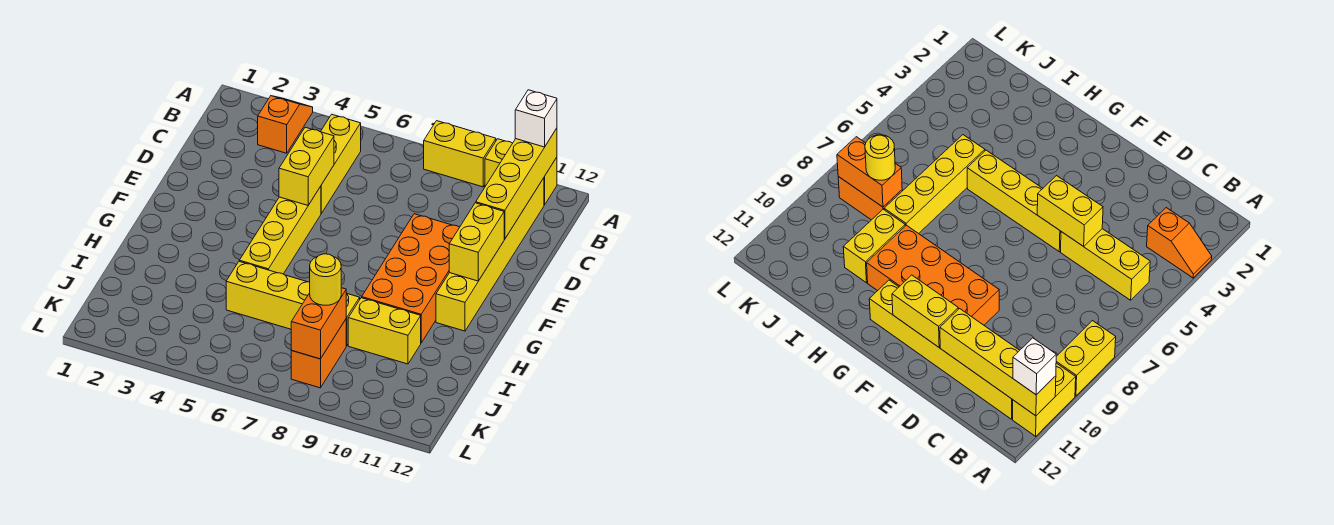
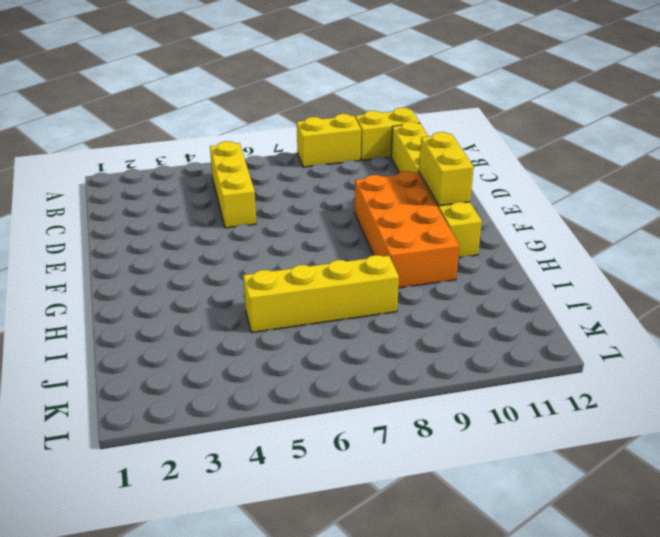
none -> orange slope A3:B3 level 1 top B
none -> yellow brick E5:H5 level 1
none -> yellow brick I9:I10 level 1

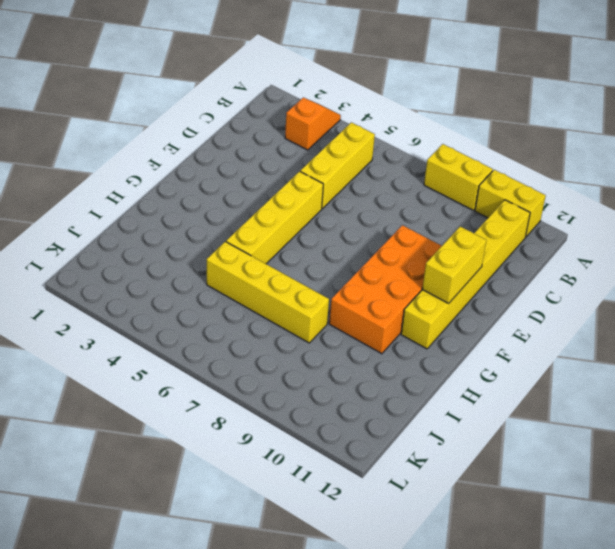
none -> yellow brick I9:I10 level 1
none -> orange brick J8:K8 level 1
none -> yellow brick A11:D11 level 2

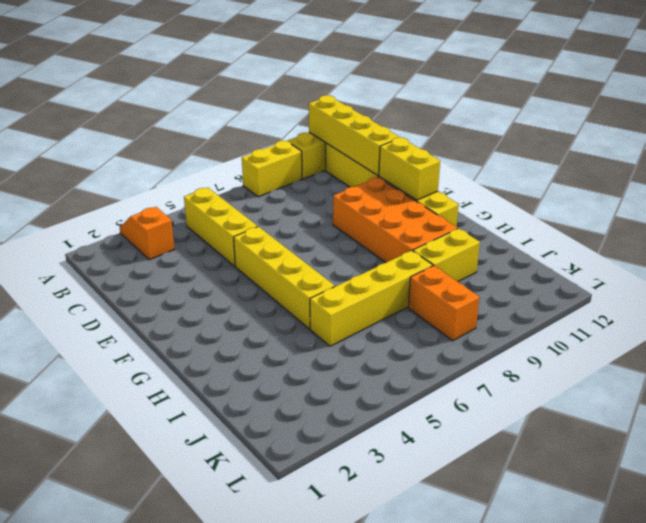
none -> yellow brick D5:E5 level 2
none -> orange brick J8:K8 level 2
none -> white brick A11 level 3

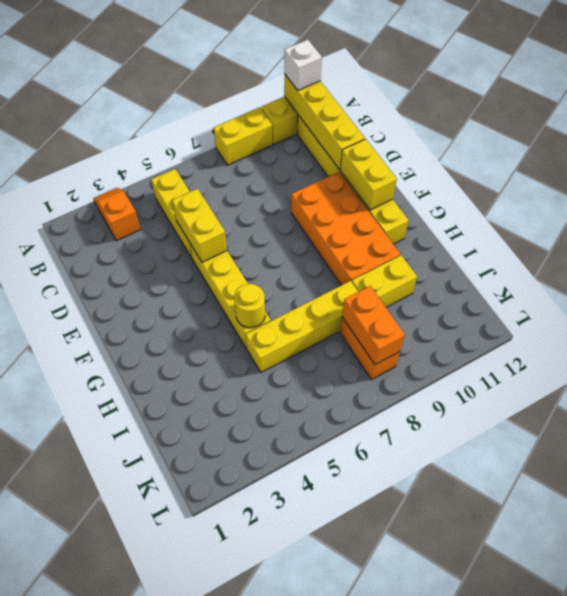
yellow round brick H5 level 2 -> yellow round brick J8 level 3

